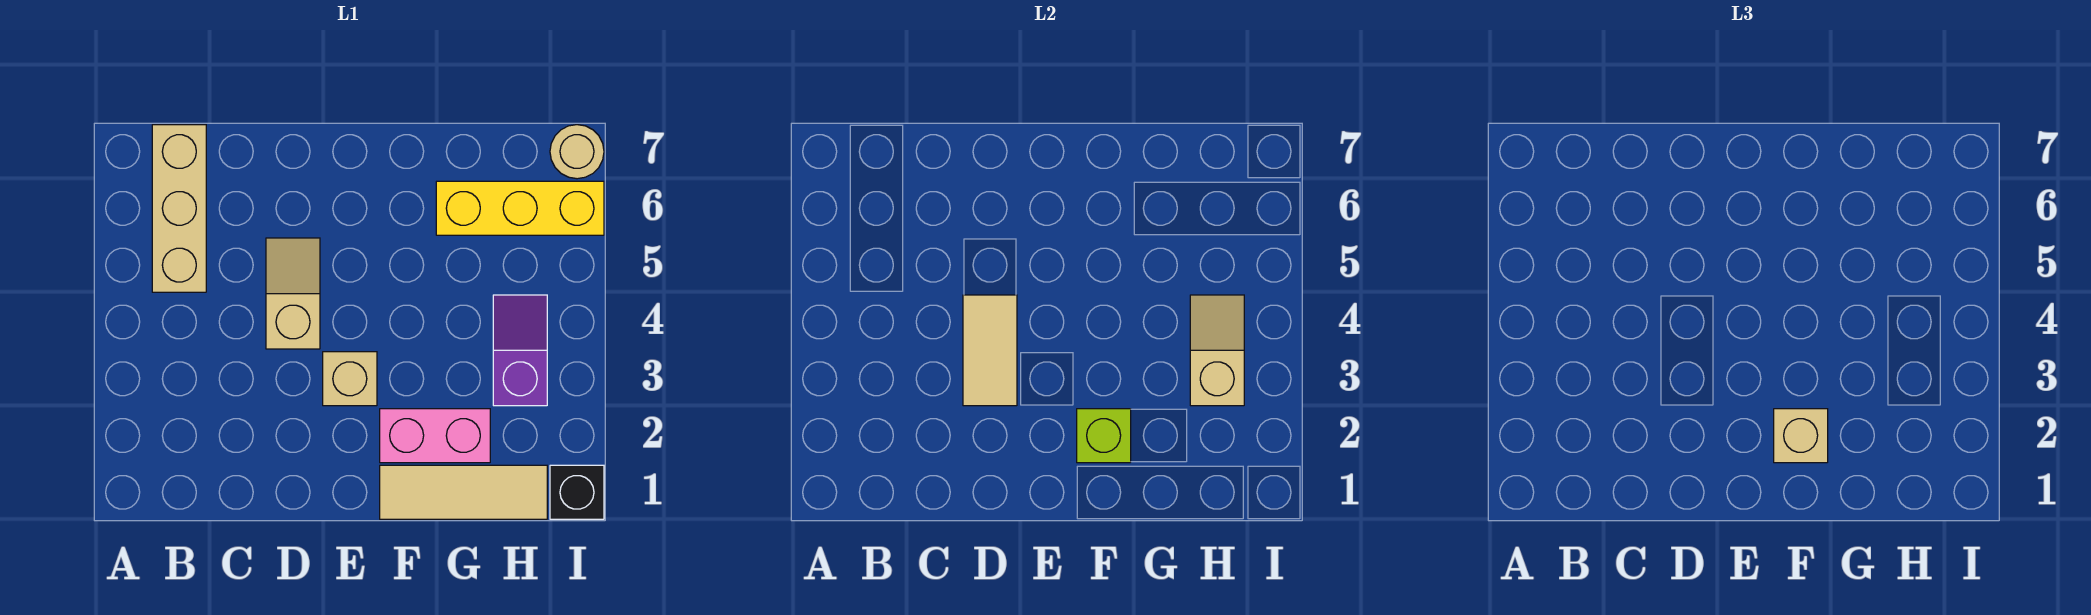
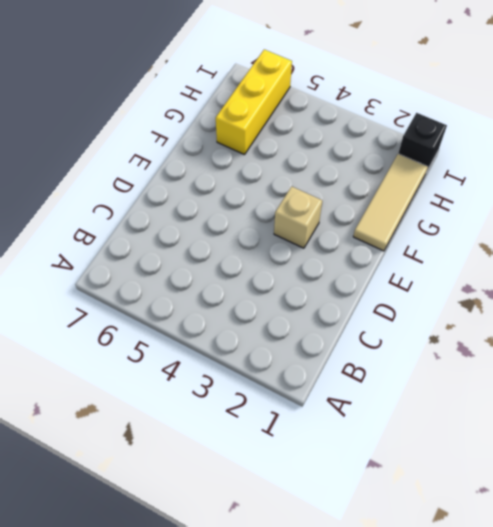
none -> tan brick B5:B7 level 1
none -> tan slope D4:D5 level 1 top 4
none -> pink brick F2:G2 level 1

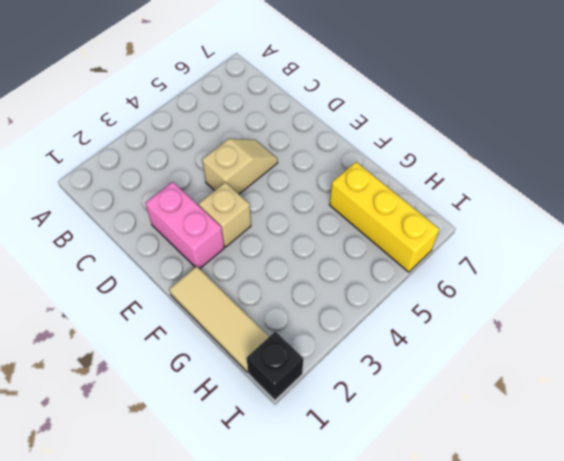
pink brick D2:E2 level 1 -> pink brick F2:G2 level 1
none -> tan brick B5:B7 level 1
none -> purple slope H3:H4 level 1 top 3
none -> tan round brick I7 level 1

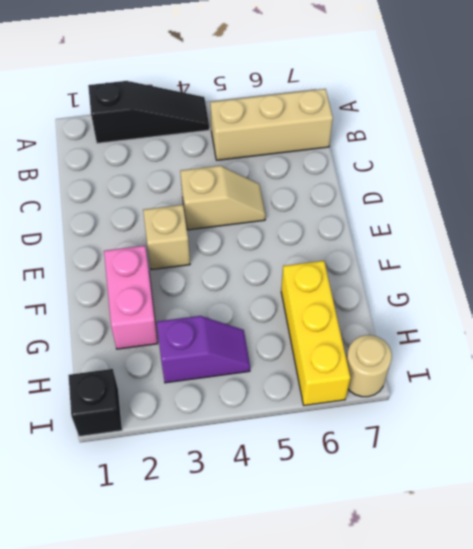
black slope A2:A4 level 1 top 2 -> none
none -> tan tile F1:H1 level 1
none -> tan tile D3:D4 level 2
none -> lime brick F2 level 2

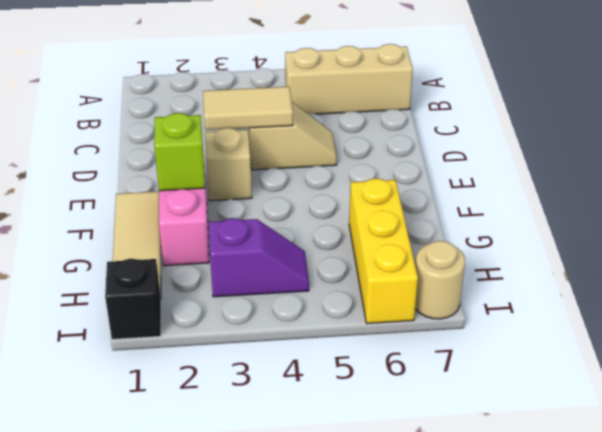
none -> tan slope H3:H4 level 2 top 3
none -> tan brick F2 level 3

